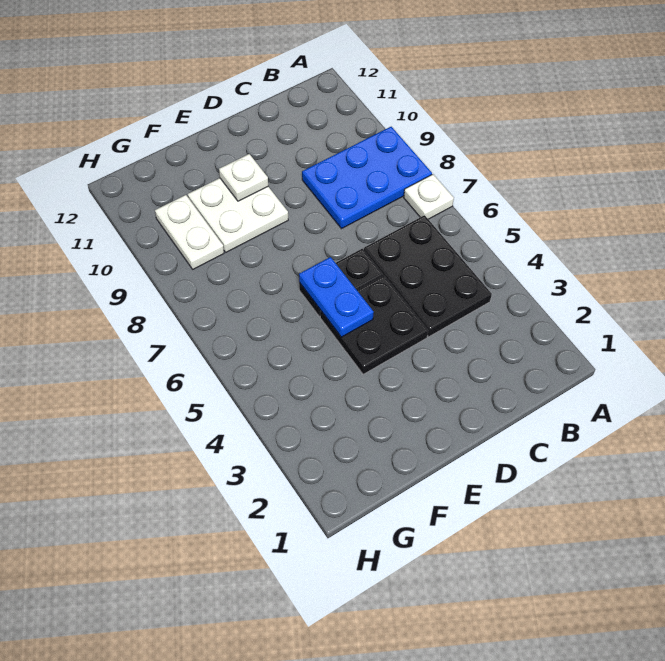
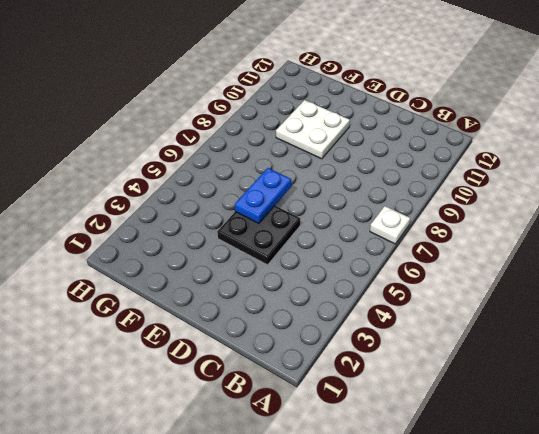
none -> blue plate A8:C9 level 1
none -> black plate B4:C6 level 1

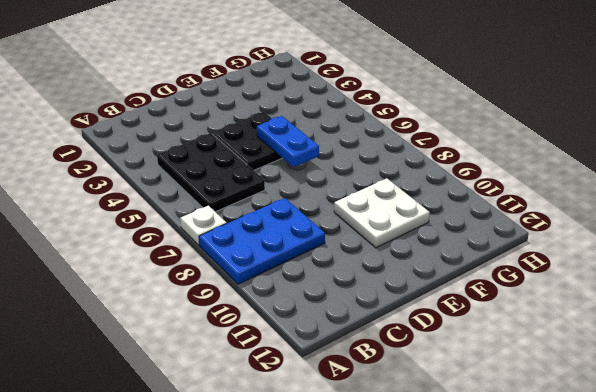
none -> black plate D6:E6 level 1
none -> white plate G9:G10 level 1

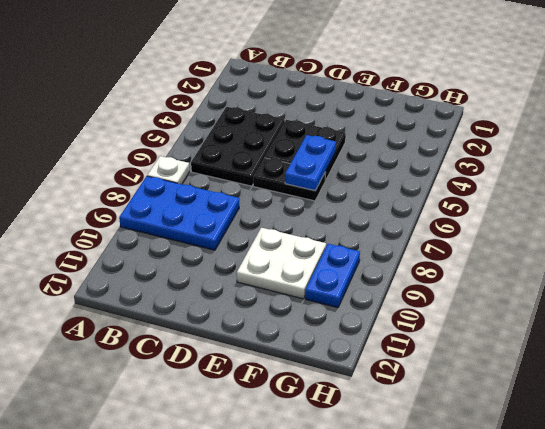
blue plate G9:G10 level 1 -> white plate G9:G10 level 1
none -> white plate E10 level 2

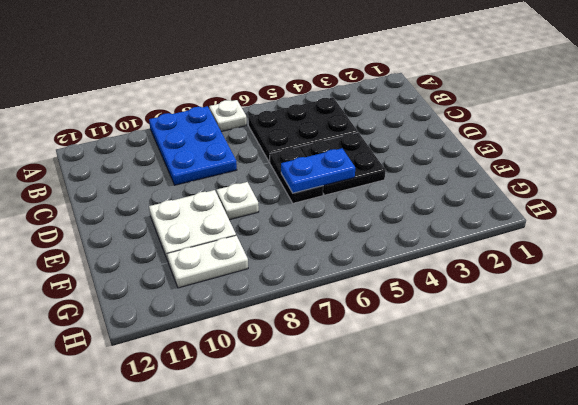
white plate E8 level 1 -> white plate E10 level 2

